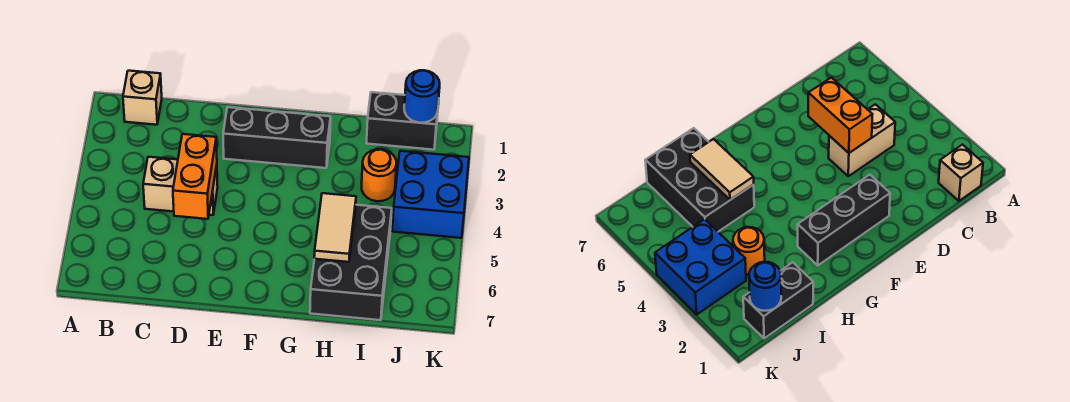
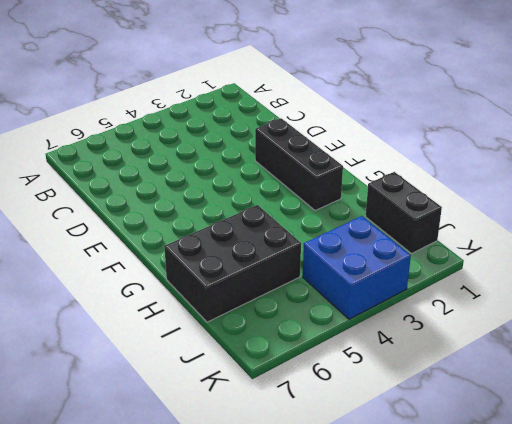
none -> tan brick B1 level 1
none -> tan brick C4:D4 level 1

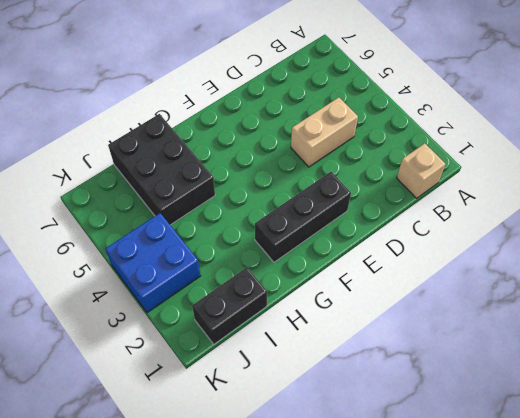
none -> orange round brick I3 level 1
none -> orange brick D4:D5 level 2

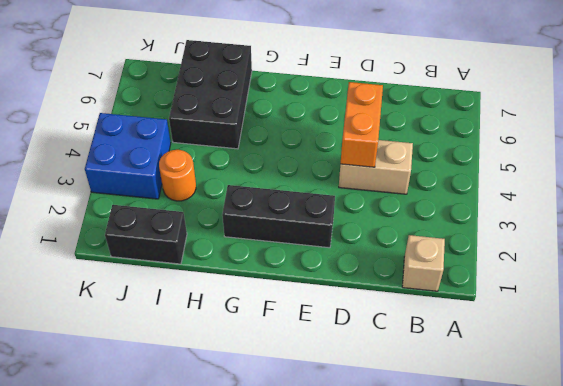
none -> tan tile H5:H6 level 2
none -> blue round brick J1 level 2

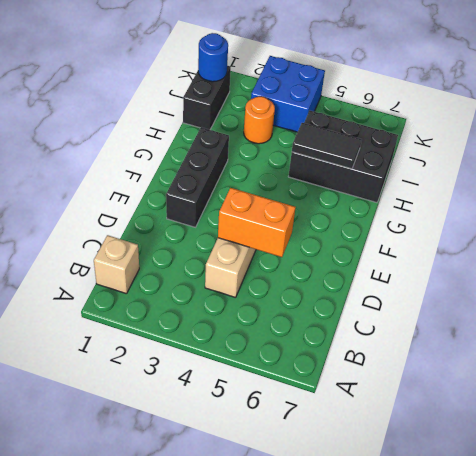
black tile H5:H6 level 2 -> tan tile H5:H6 level 2

